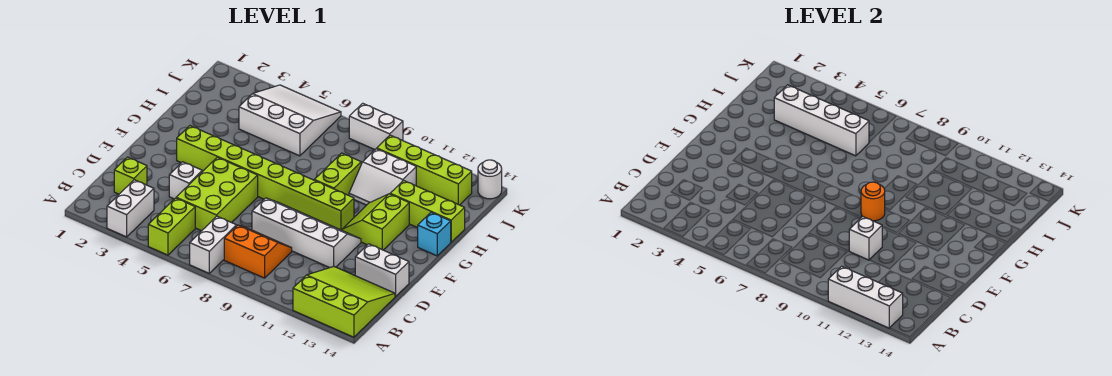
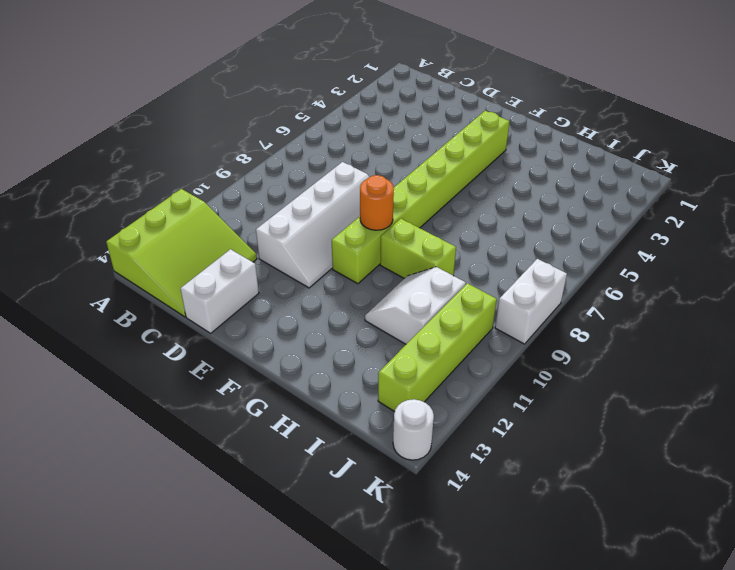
none -> white brick A3:B3 level 1
none -> lime brick A5:B5 level 1
none -> white brick A7:B7 level 1

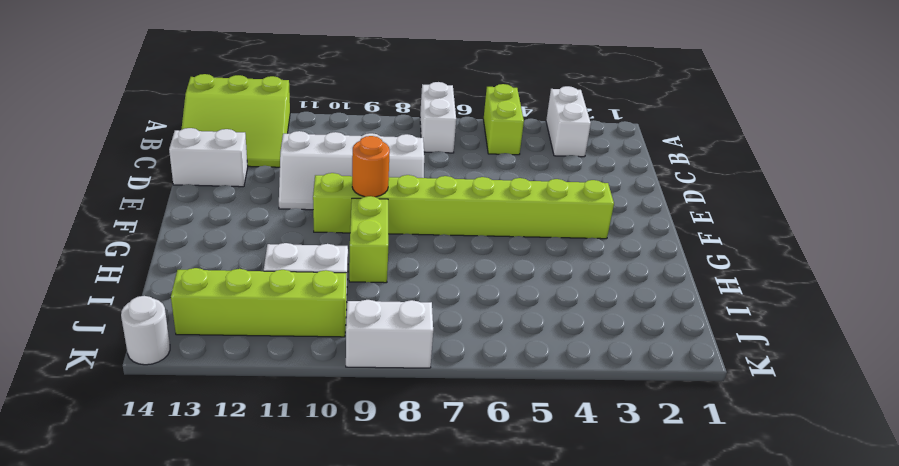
none -> orange slope B8:C9 level 1 top B
none -> lime brick C2 level 1
none -> lime brick C5:E6 level 1

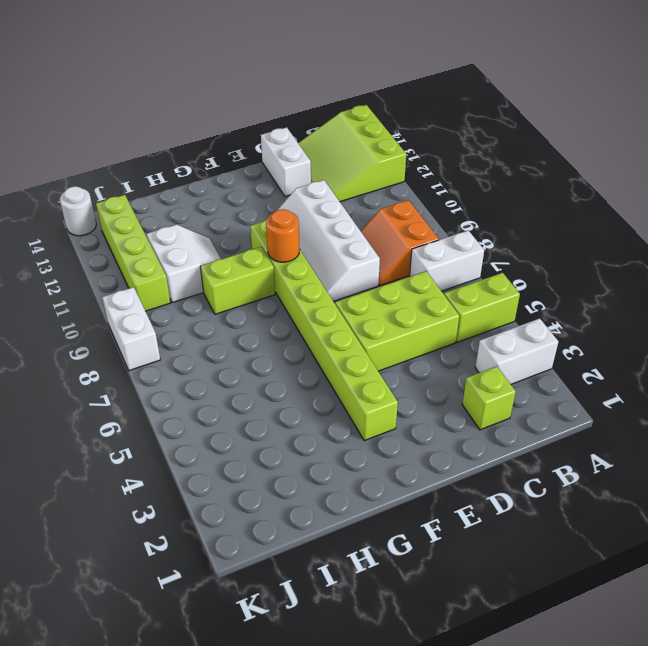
none -> white brick D4 level 1
none -> lime slope F11:G12 level 1 top 12
none -> cyan brick G14 level 1

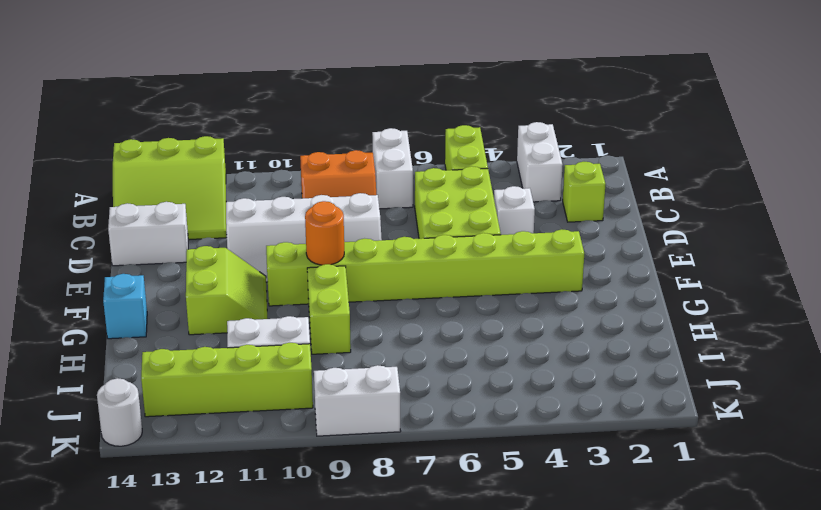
none -> lime brick H12:H14 level 1
none -> white slope I4:K6 level 1 top I
none -> white brick A11:A13 level 2

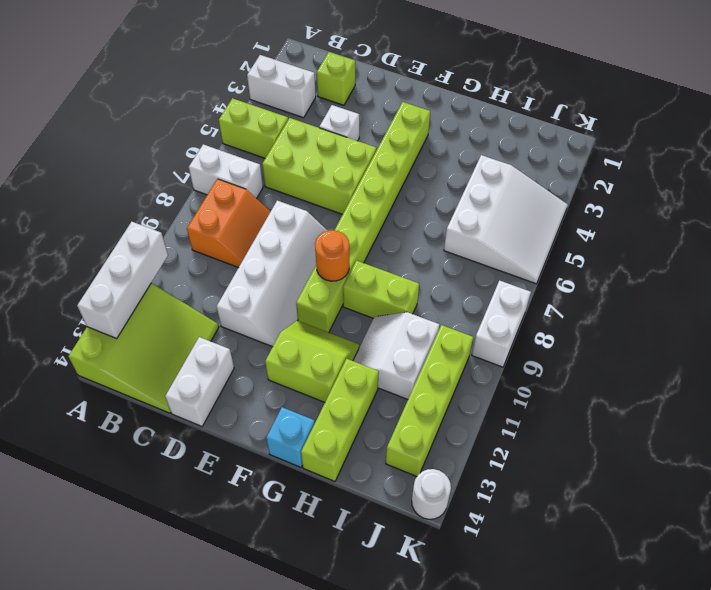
none -> white brick D10 level 2
none -> white brick I3:I6 level 2

